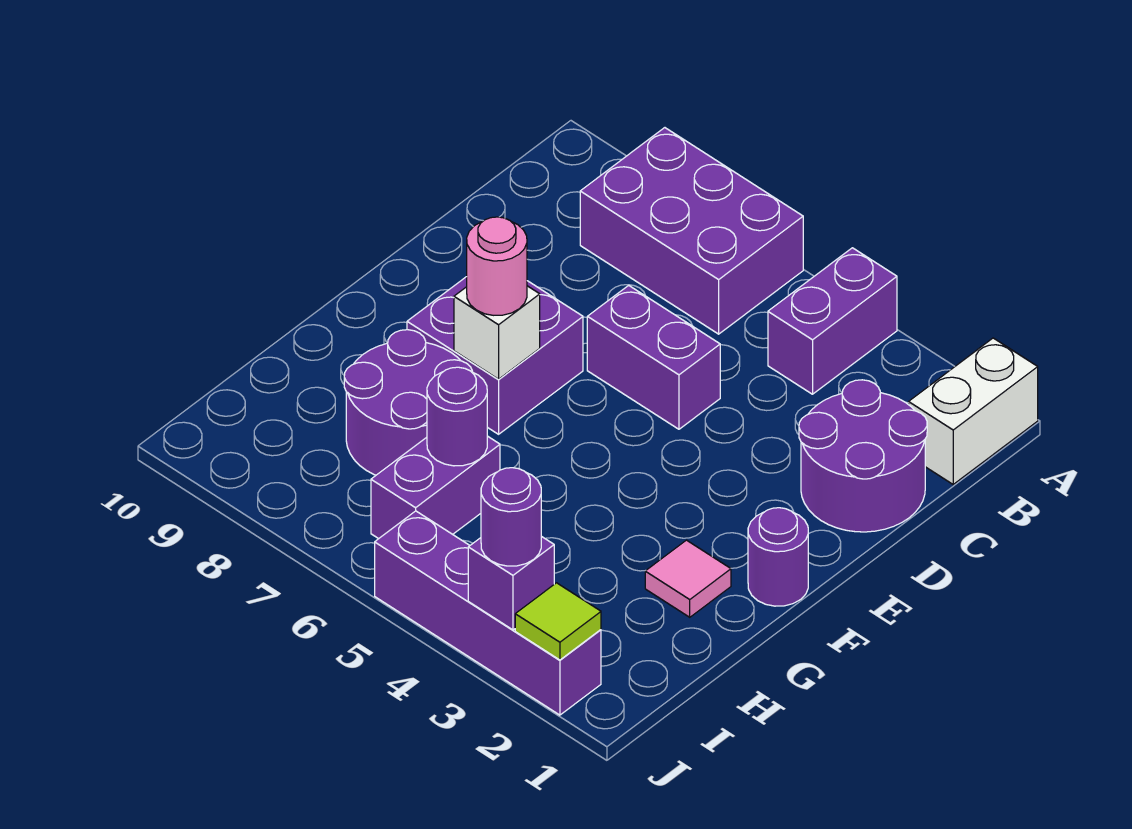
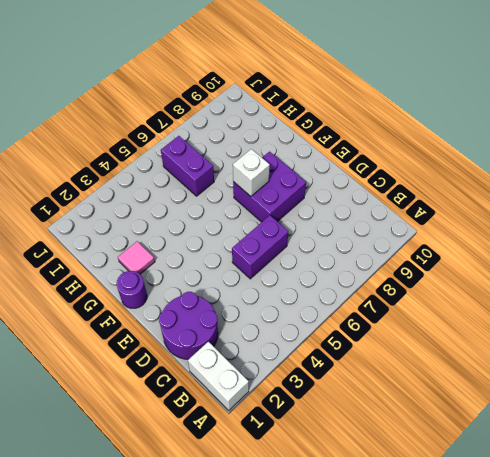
none -> purple brick A4:B4 level 1
none -> purple brick A6:B8 level 1
none -> purple round brick G7:H8 level 1

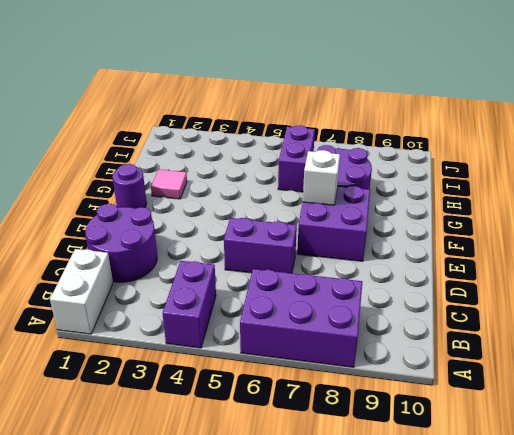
none -> purple brick J2:J5 level 1
none -> purple round brick H6 level 2
none -> lime tile J2 level 2

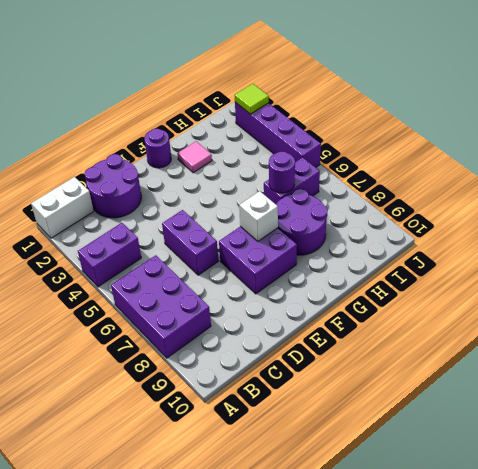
none -> purple brick J3 level 2
none -> pink round brick F7 level 3
none -> purple round brick J3 level 3

